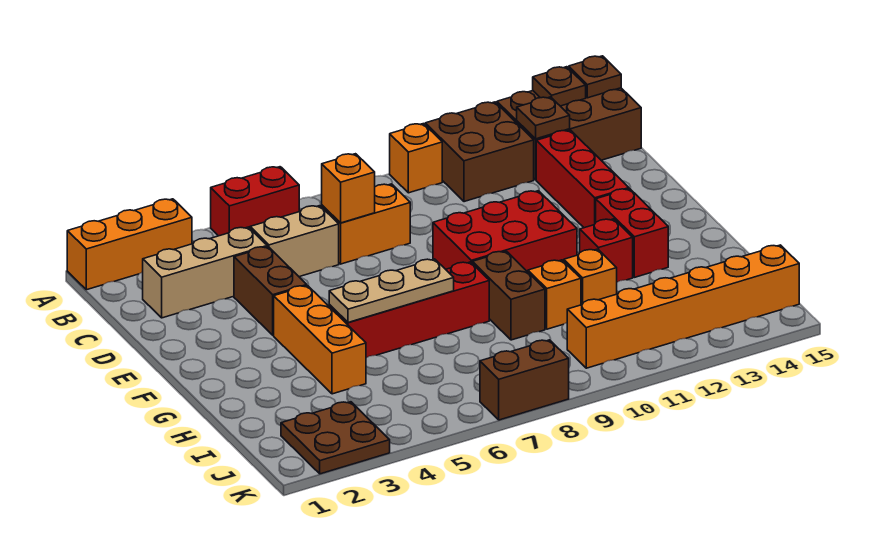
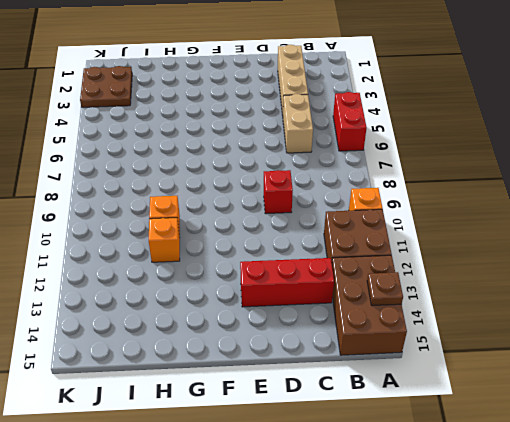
red brick D9 level 1 -> red brick G12 level 1
none -> orange brick A1:A3 level 1
none -> orange brick C7:C8 level 1
none -> brown brick D4:E4 level 1

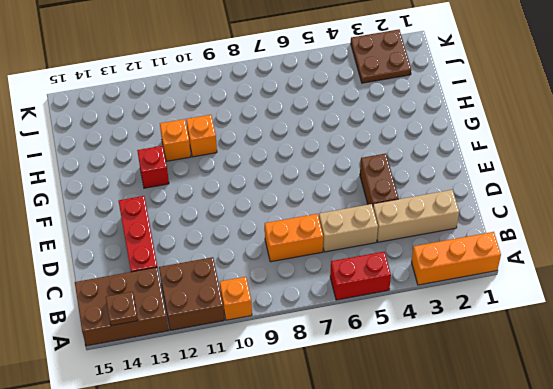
none -> red brick E9:F11 level 1
none -> orange brick F4:H4 level 1
none -> red brick F13:G13 level 1

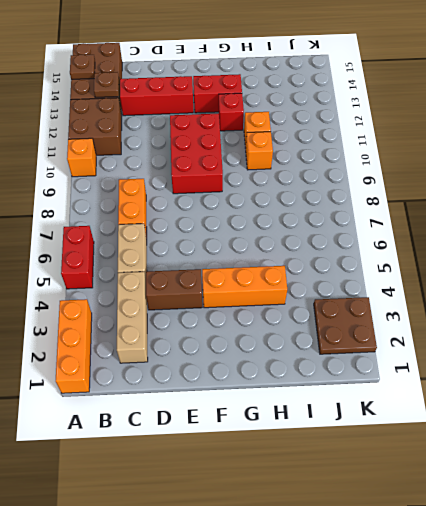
none -> red brick G5:G8 level 1
none -> brown brick G9:H9 level 1
none -> orange brick J10:J15 level 1

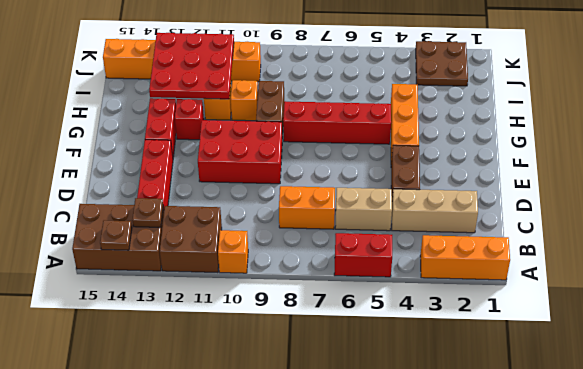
red plate H11:J13 level 2 -> none
none -> brown brick K7:K8 level 1
none -> brown plate A15 level 2
none -> orange brick C7 level 2

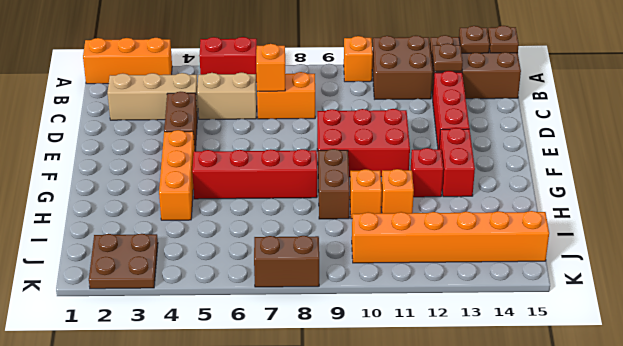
none -> tan plate G5:G7 level 2

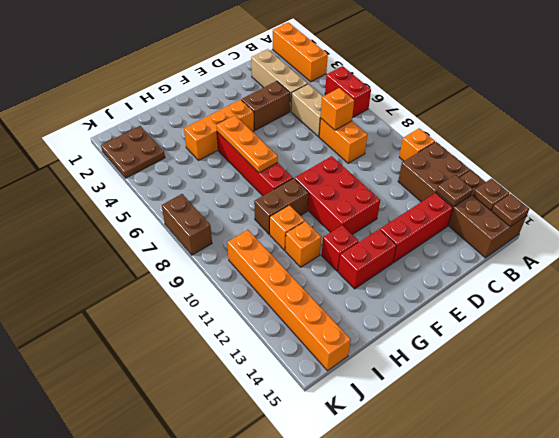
orange plate G5:G7 level 2 -> tan plate G5:G7 level 2

